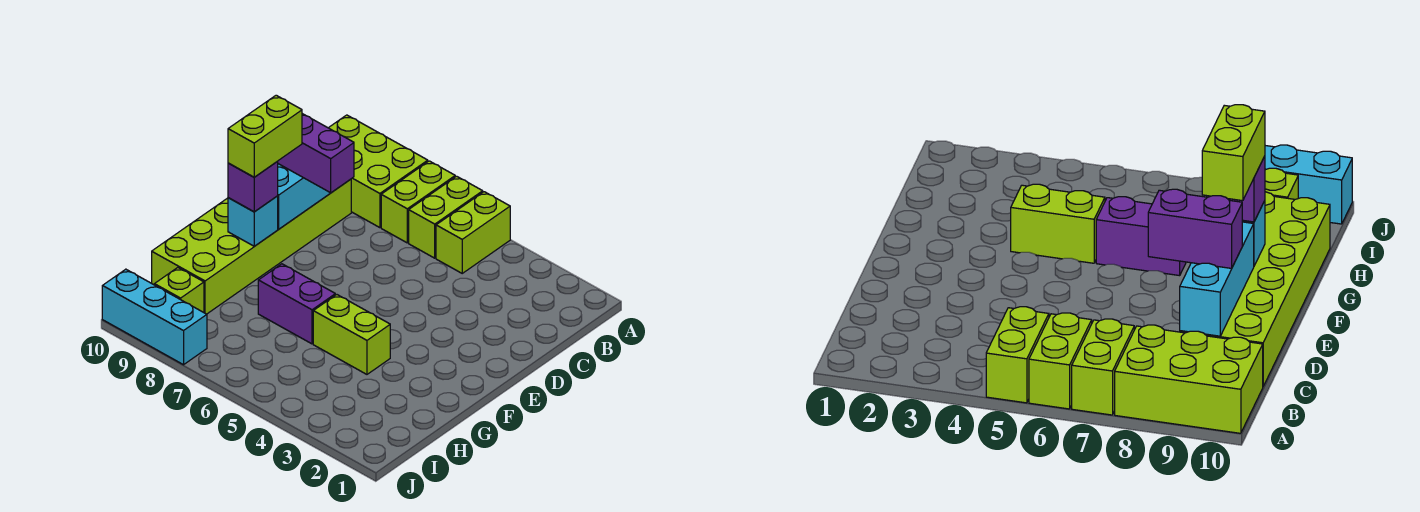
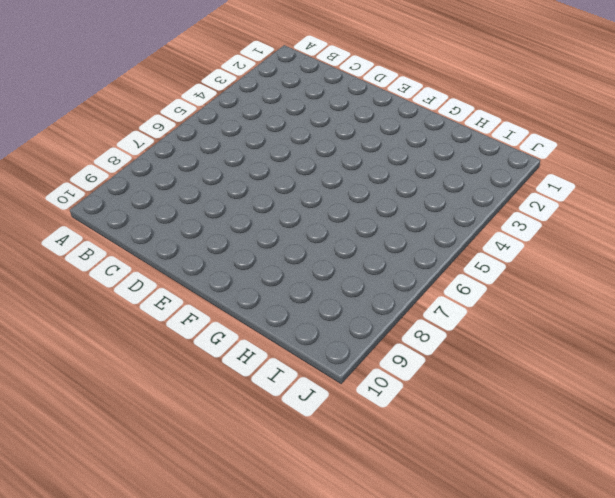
none -> lime brick A5:B5 level 1
none -> lime brick A6:B6 level 1
none -> lime brick A7:B7 level 1

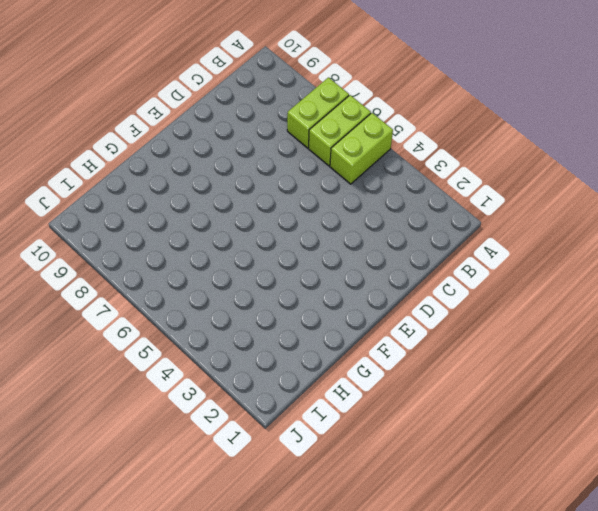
none -> lime brick A8:B10 level 1
none -> lime brick C9:H10 level 1
none -> lime brick G4:G5 level 1

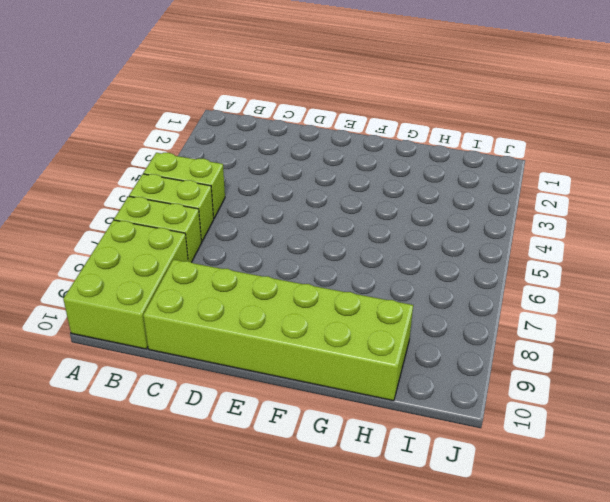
none -> lime brick G4:G5 level 1
none -> purple brick G6:G7 level 1
none -> lime brick I9 level 1

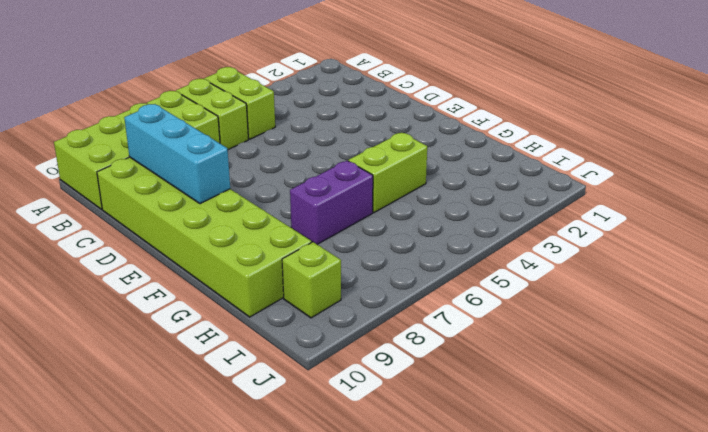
none -> cyan brick J8:J10 level 1
none -> cyan brick F9 level 2
none -> purple brick D8:D9 level 3

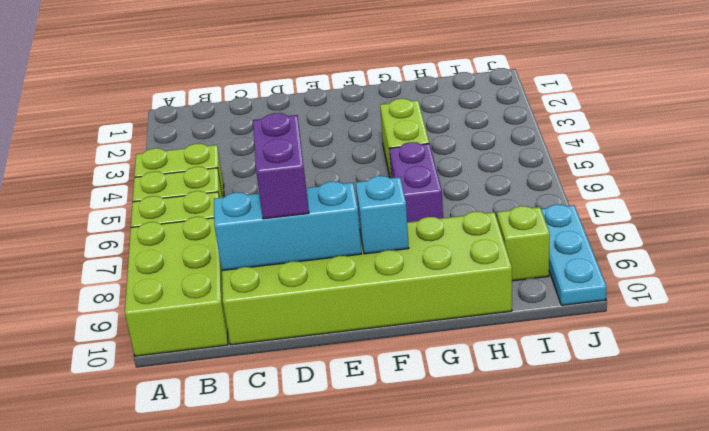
cyan plate J8:J10 level 1 -> cyan brick J8:J10 level 1
none -> purple brick F9 level 3
none -> lime brick E9:F9 level 4

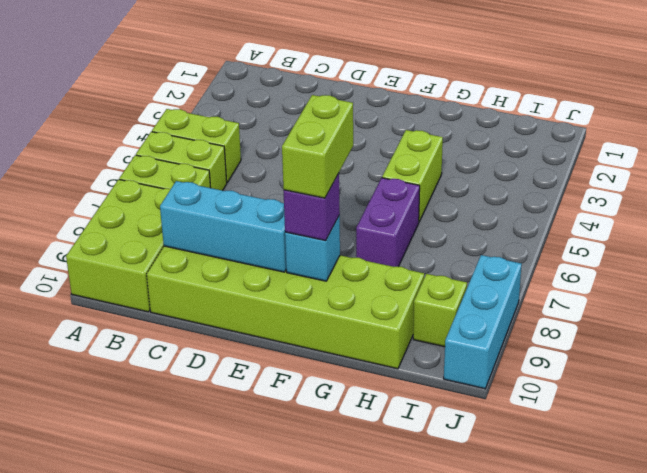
lime brick F8:F9 level 4 -> lime brick E9:F9 level 4
none -> purple brick D8:D9 level 3

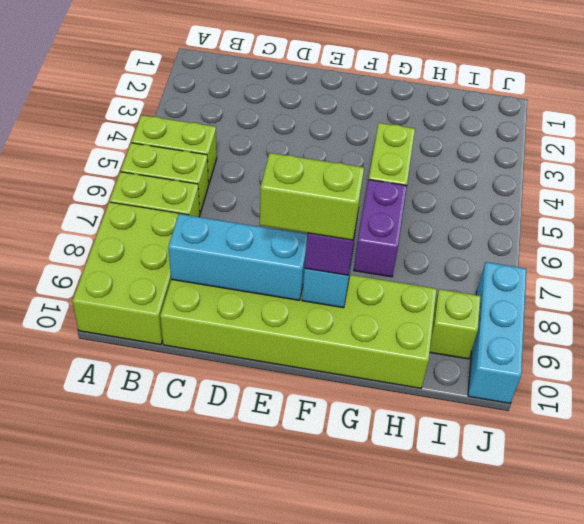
none -> purple brick D8:D9 level 3

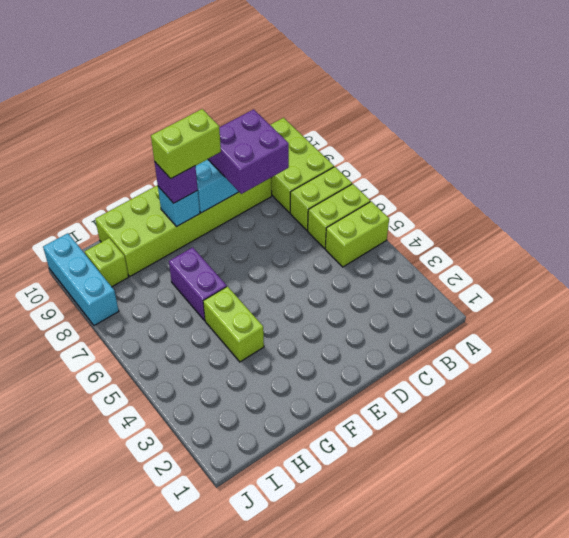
purple brick C8:D9 level 3 -> purple brick D8:D9 level 3

